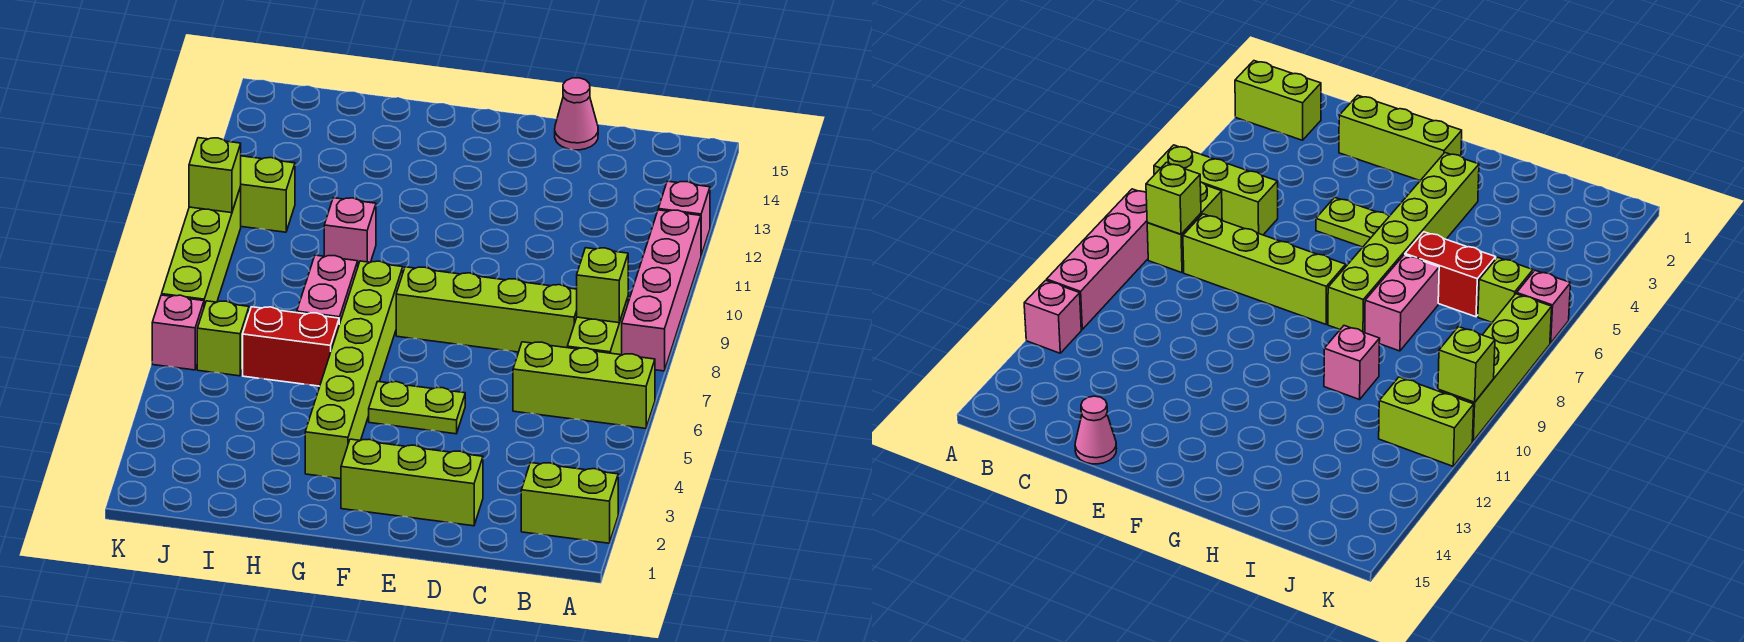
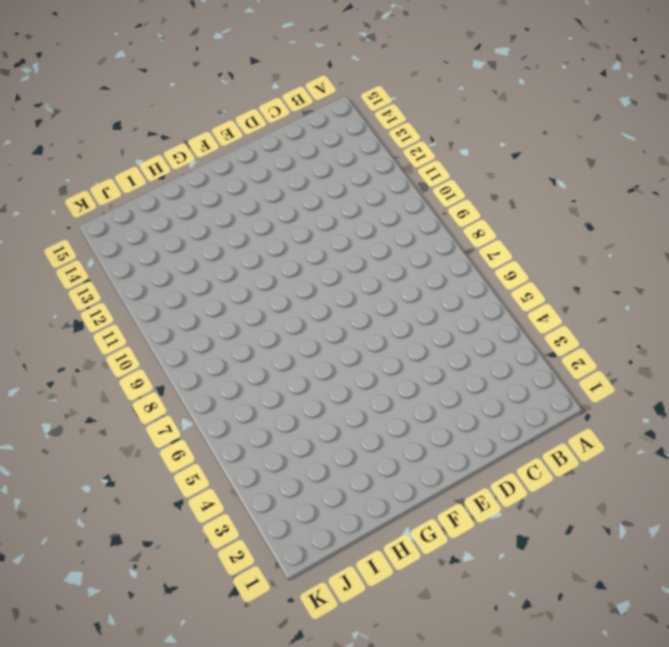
none -> lime brick A2:B2 level 1
none -> lime brick A6:C6 level 1
none -> pink brick A8:A11 level 1

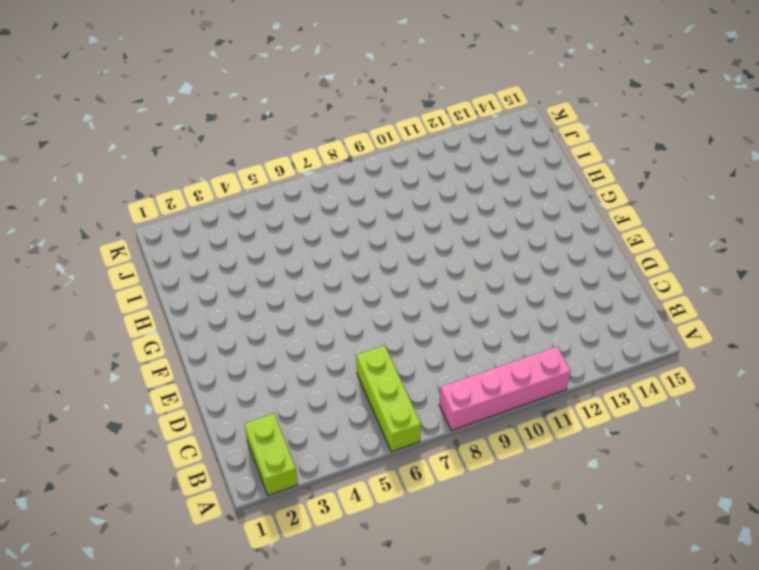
none -> pink brick A12 level 1
none -> lime brick B7:B8 level 1
none -> lime brick C8:F8 level 1

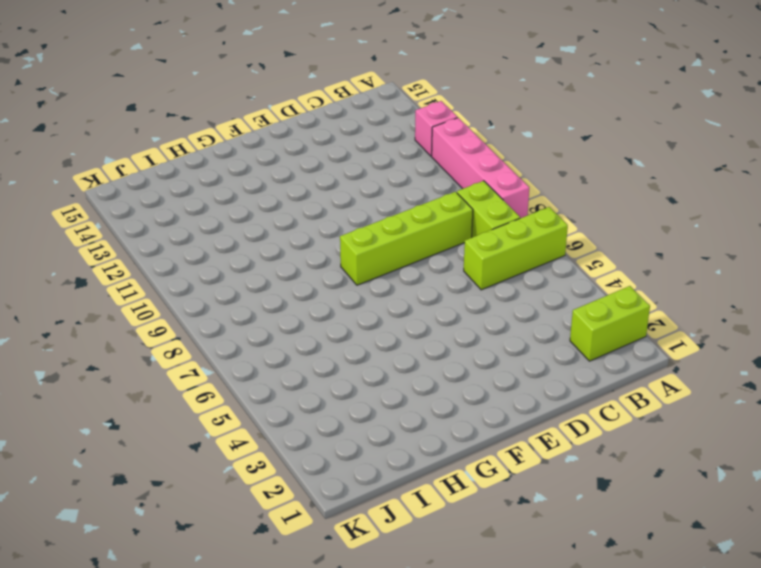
none -> lime brick D2:F2 level 1
none -> pink cone D15 level 1
none -> lime plate E5:F5 level 1

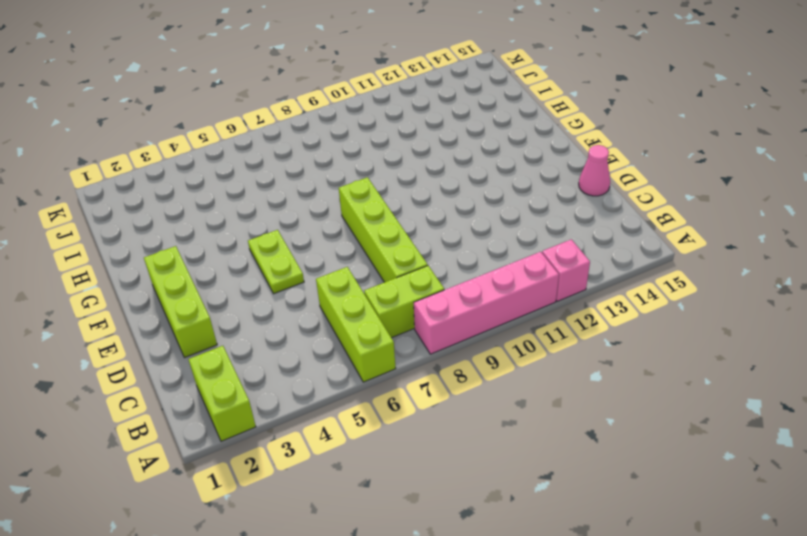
none -> lime brick G3:G8 level 1
none -> red brick H6:I6 level 1
none -> pink brick H7:H8 level 1

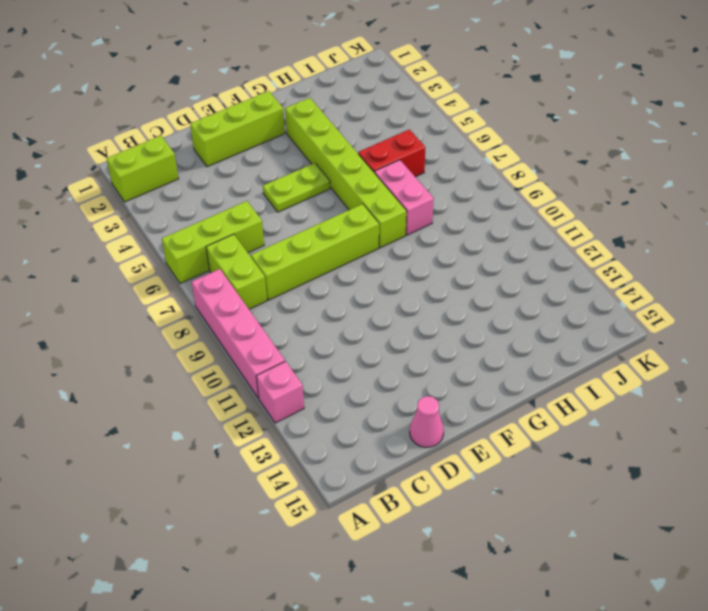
none -> pink brick H10 level 1
none -> lime brick J6 level 1
none -> lime brick J11:K11 level 1

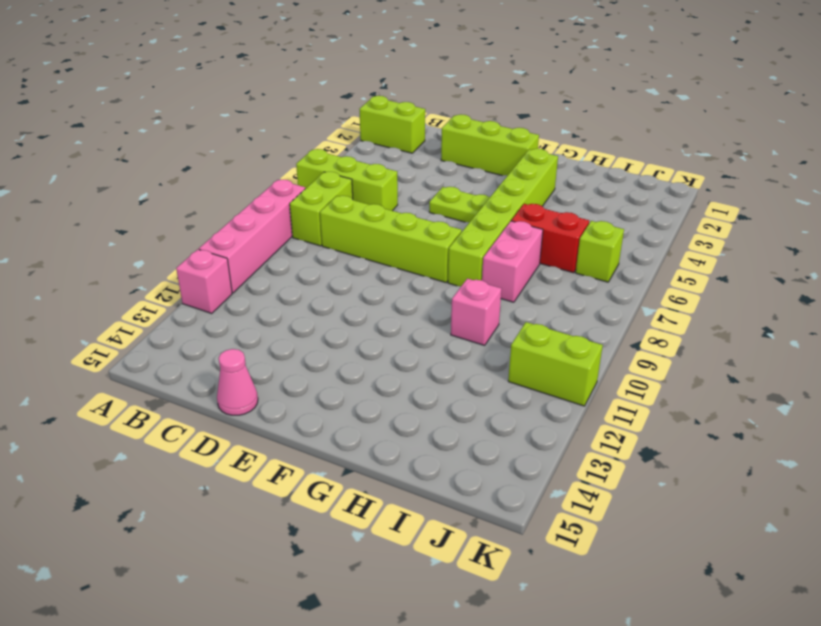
none -> pink brick K6 level 1
none -> lime brick K7:K10 level 1
none -> lime brick B8 level 2

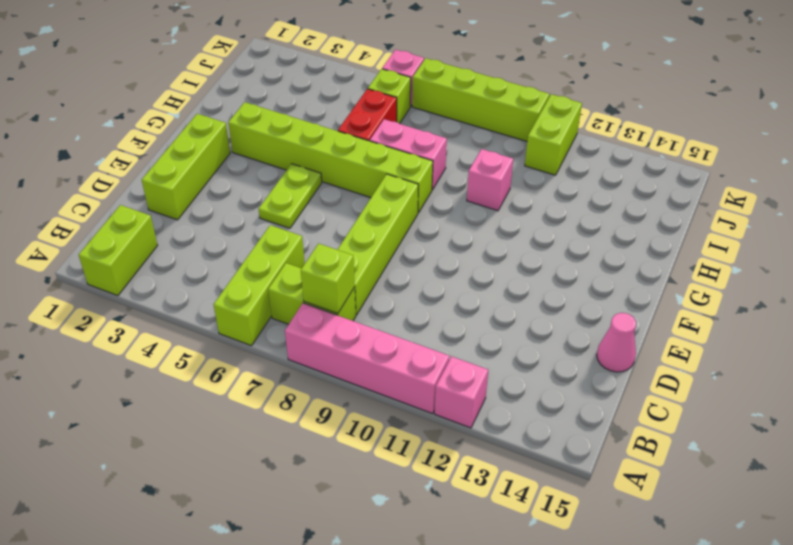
none -> lime brick K10 level 2

